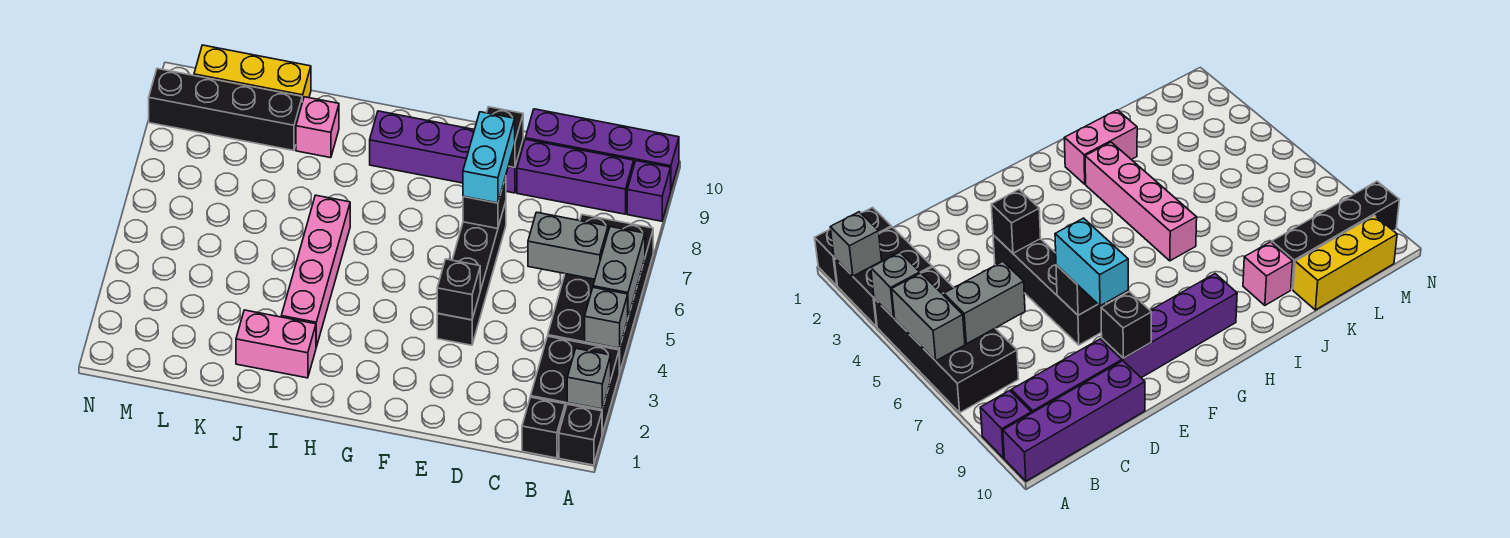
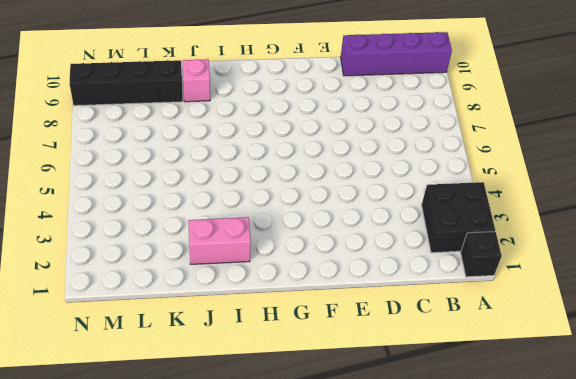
none -> black brick A4:B7 level 1
none -> purple brick A9 level 1
none -> black brick B1 level 1

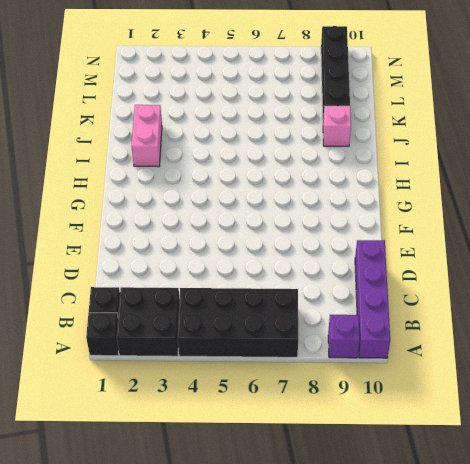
none -> purple brick B9:D9 level 1
none -> black brick E4:E7 level 1
none -> purple brick E9:H9 level 1

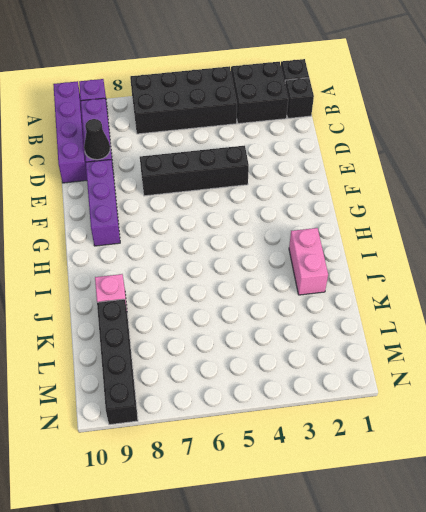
black cone D9 level 2 -> none
purple brick E9:G9 level 1 -> purple brick E9:H9 level 1
none -> pink brick I3:I6 level 1
none -> yellow brick K10:M10 level 1
none -> grey brick A2 level 2

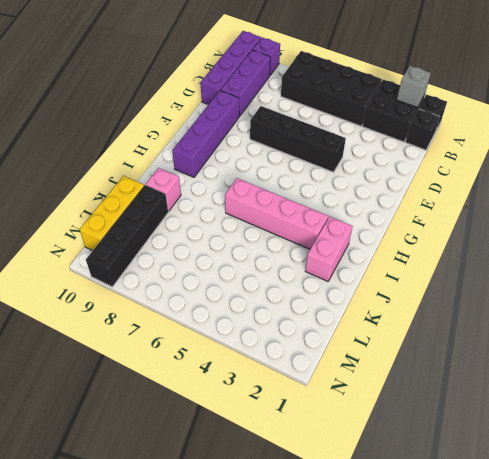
none -> grey brick A4 level 2
none -> grey brick A5:A6 level 2
none -> grey brick B6:C6 level 2

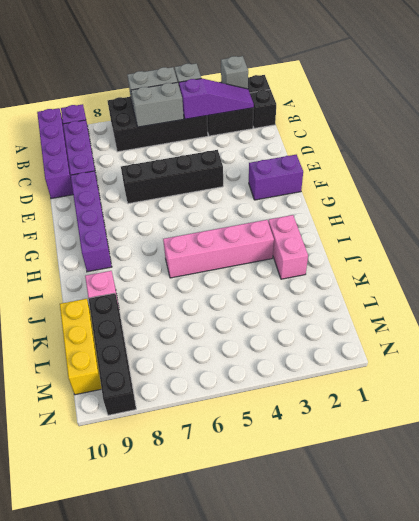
purple slope B2:B4 level 2 top 4 -> none
grey brick B5:B6 level 2 -> grey brick B6:C6 level 2
purple brick F1:F2 level 1 -> none
none -> black brick E4 level 2
none -> black brick E7 level 2
none -> black brick E9 level 2

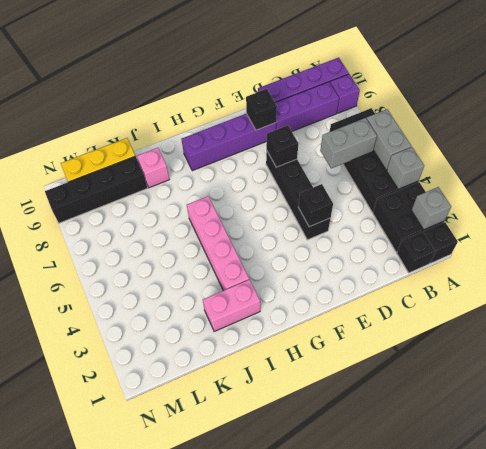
none -> cyan brick E7:E8 level 3

